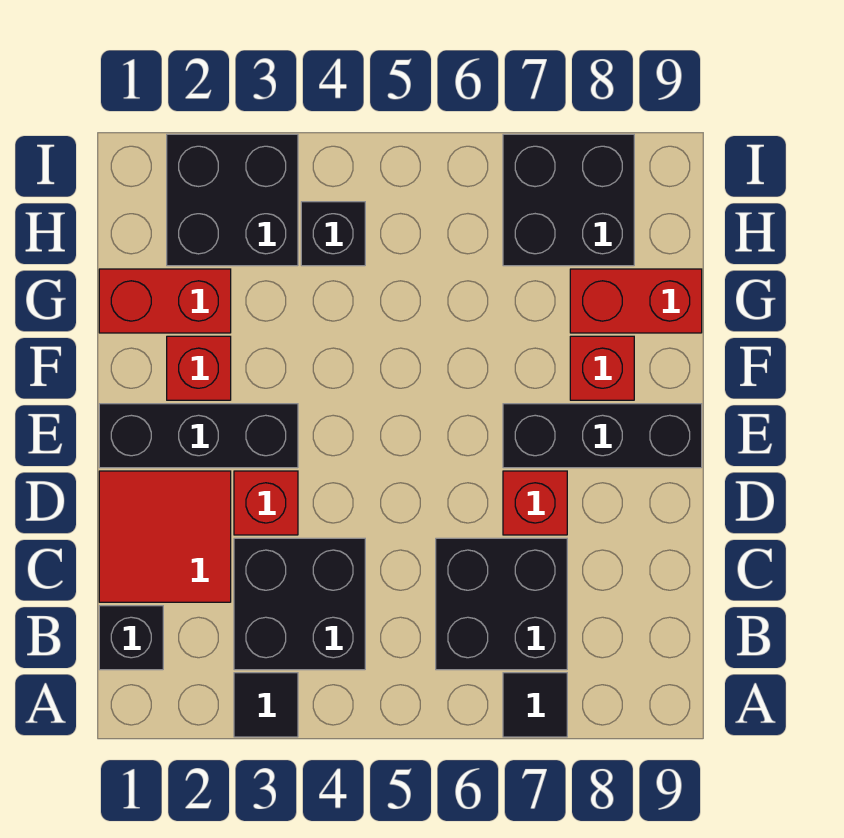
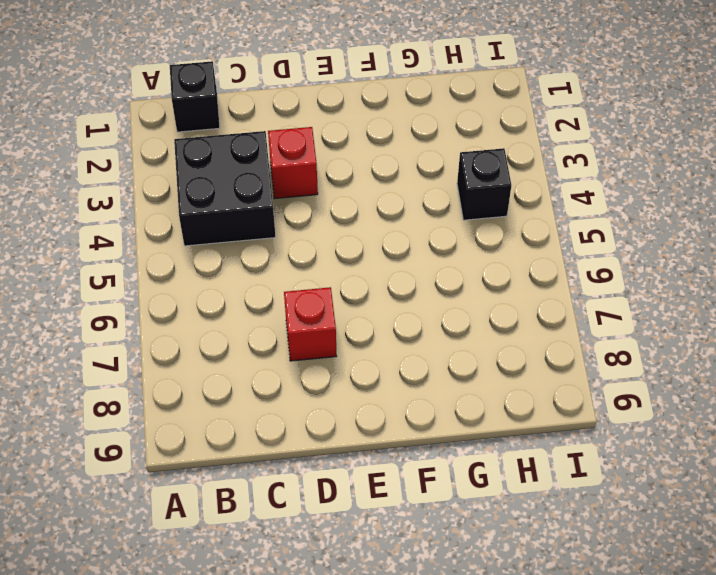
none -> black tile A3 level 1
none -> black tile A7 level 1
none -> black brick B6:C7 level 1

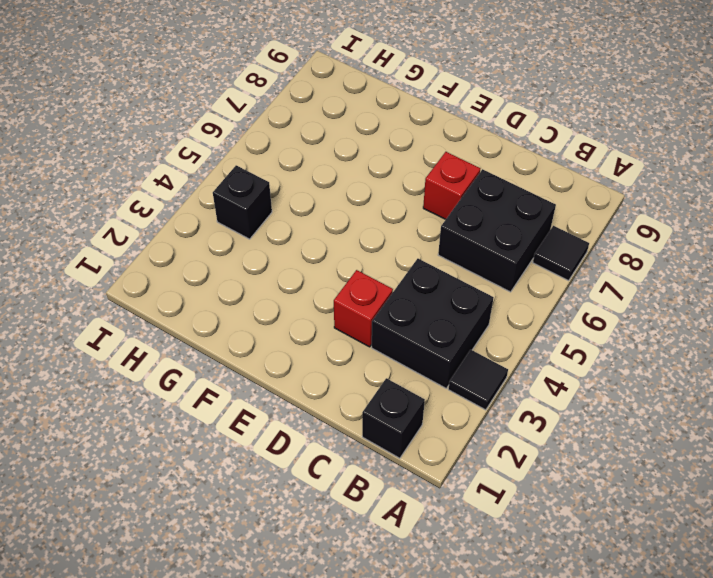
none -> red tile C1:D2 level 1
none -> black brick E1:E3 level 1
none -> black brick E7:E9 level 1

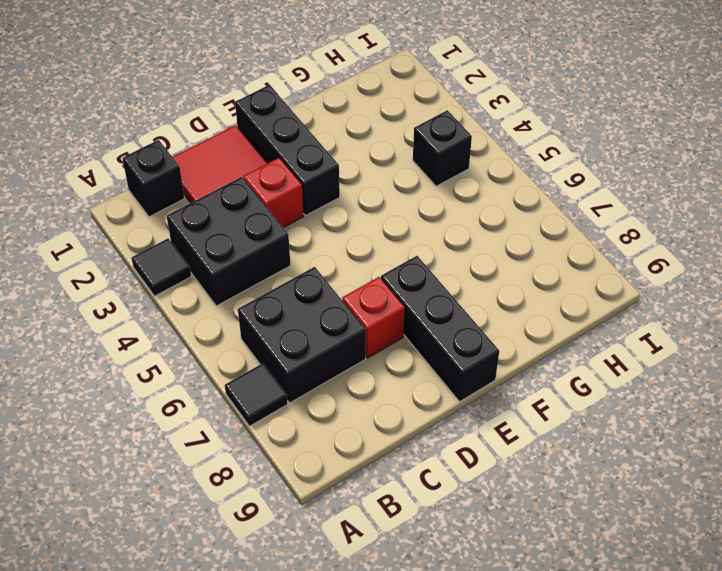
none -> red brick F2 level 1
none -> red brick F8 level 1
none -> red brick G1:G2 level 1

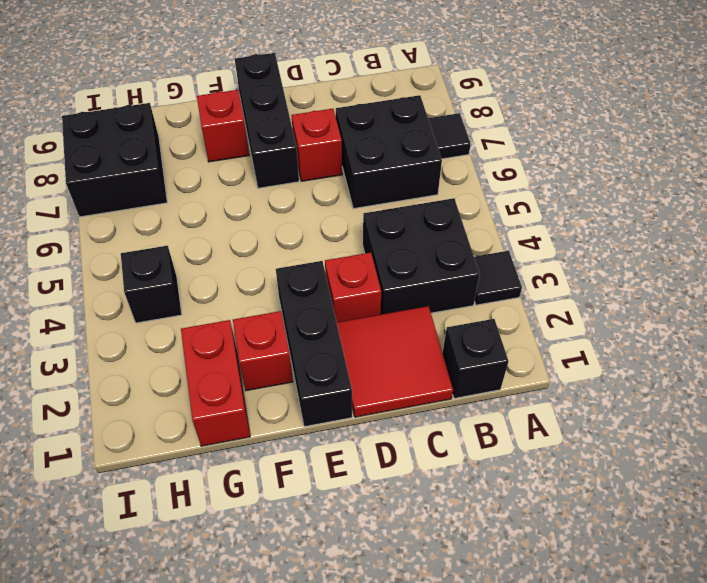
none -> red brick G8:G9 level 1
none -> black brick H2:I3 level 1

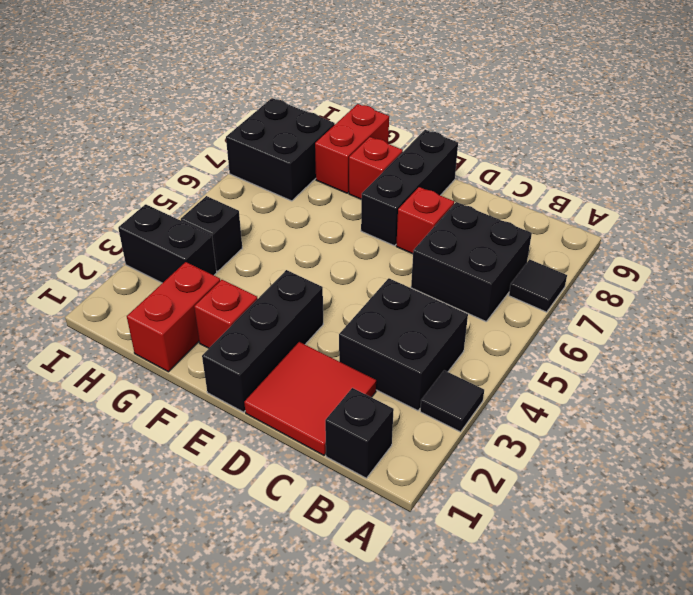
black brick H3:I3 level 1 -> black brick H2:I3 level 1
none -> red brick D3 level 1

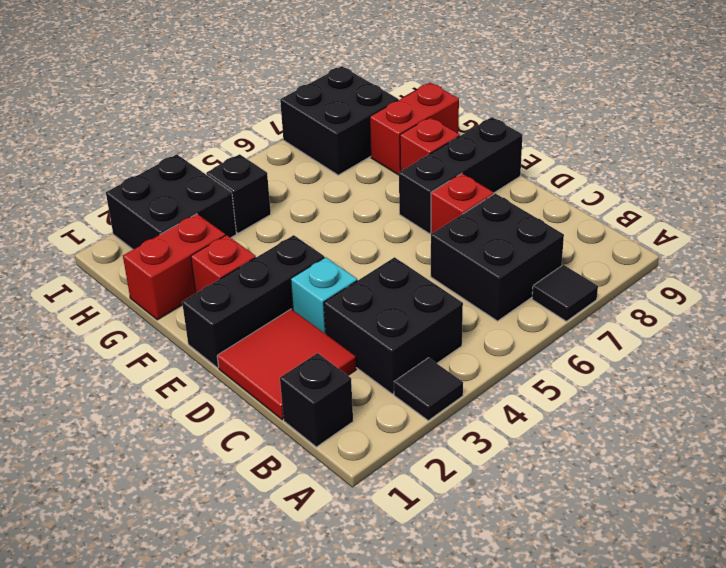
cyan brick D3 level 1 -> red brick D3 level 1

